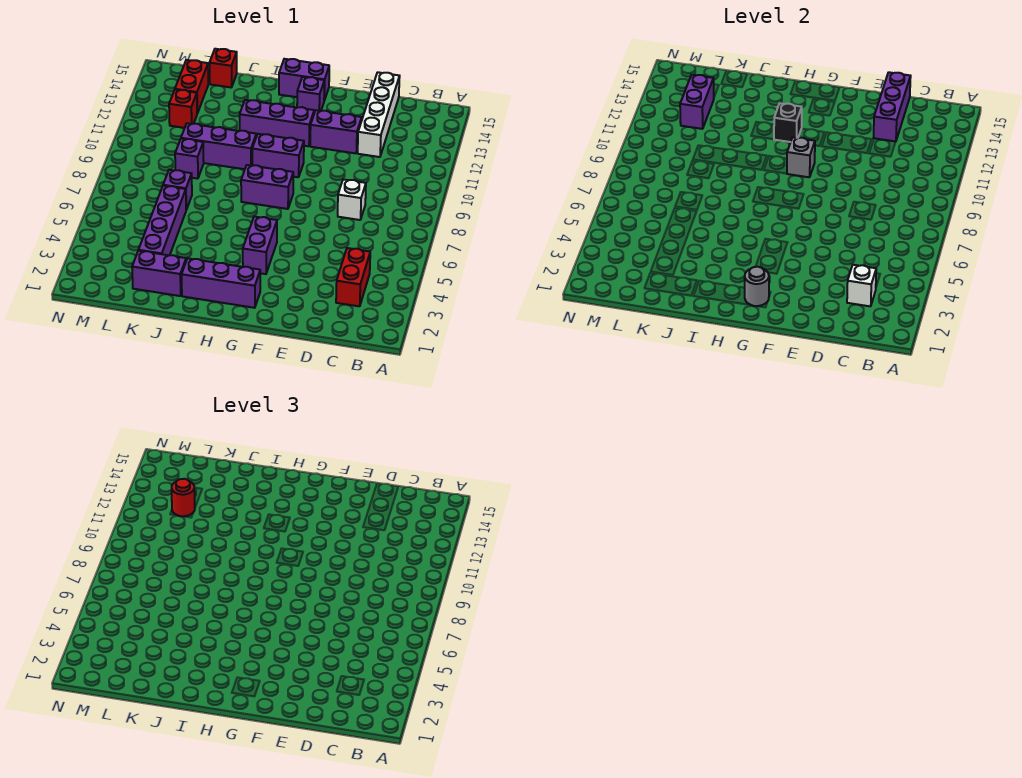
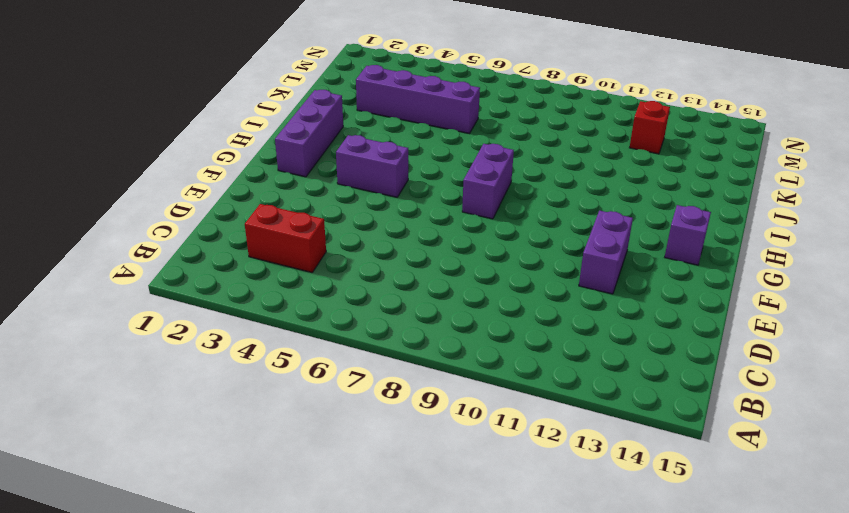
none -> white brick D8 level 1
none -> white brick D12:D15 level 1
none -> purple brick G10:H10 level 1

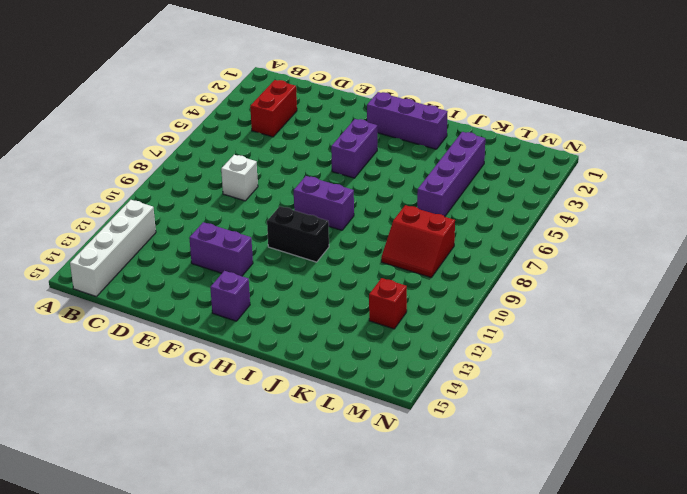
white brick B12:B15 level 1 -> white brick D12:D15 level 1
black brick G10:H10 level 1 -> purple brick G10:H10 level 1
red slope K8:L9 level 1 top 8 -> purple brick K9 level 1
none -> purple brick G12:I12 level 1
none -> purple brick G15:H15 level 1
none -> purple brick I10:K10 level 1

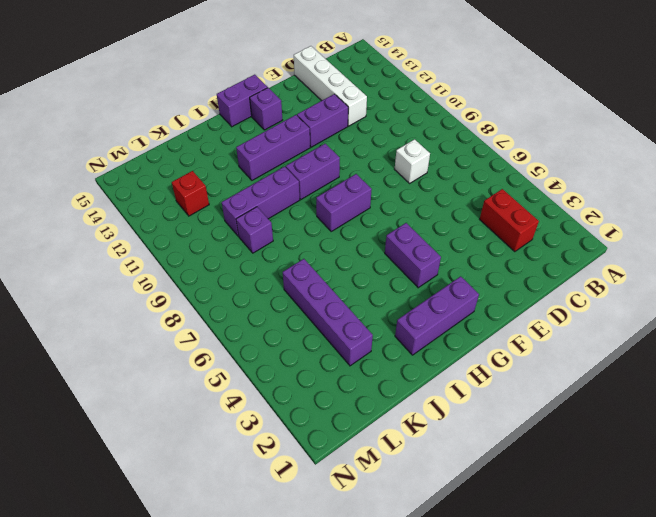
none -> purple brick J2:K2 level 1
none -> purple brick K7 level 1
none -> red brick K15 level 1

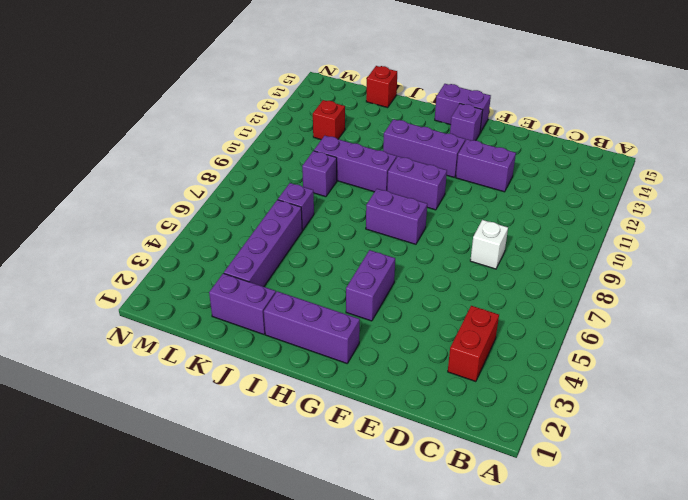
none -> white brick D12:D15 level 1
none -> red brick L13:L14 level 1
none -> white brick C3 level 2

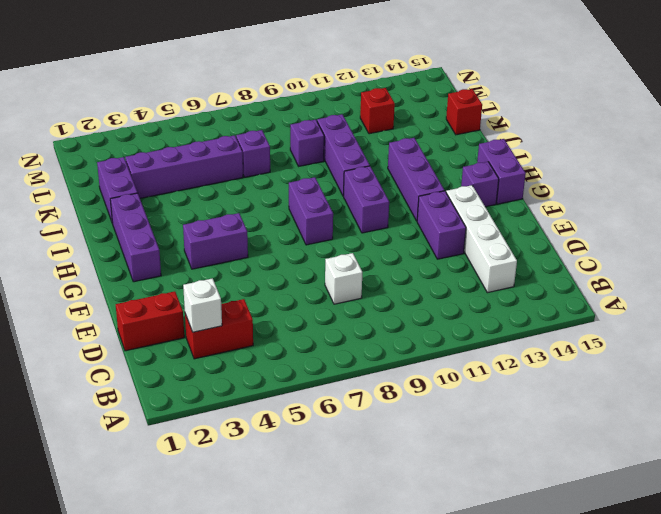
white brick C13:F13 level 1 -> white brick D12:D15 level 1
red brick D1:D2 level 1 -> red brick L13:L14 level 1
none -> purple brick D13:D15 level 2
none -> grey round brick G2 level 2
none -> grey brick G10 level 2

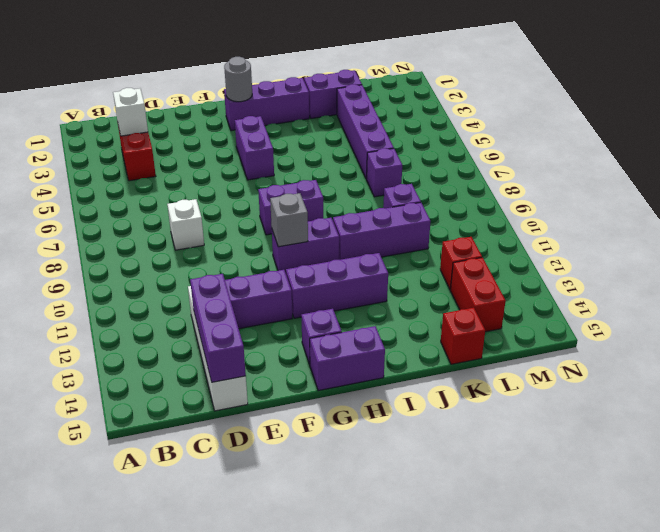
none -> black brick H12 level 2
none -> purple brick L12:L13 level 2
none -> red round brick L12 level 3

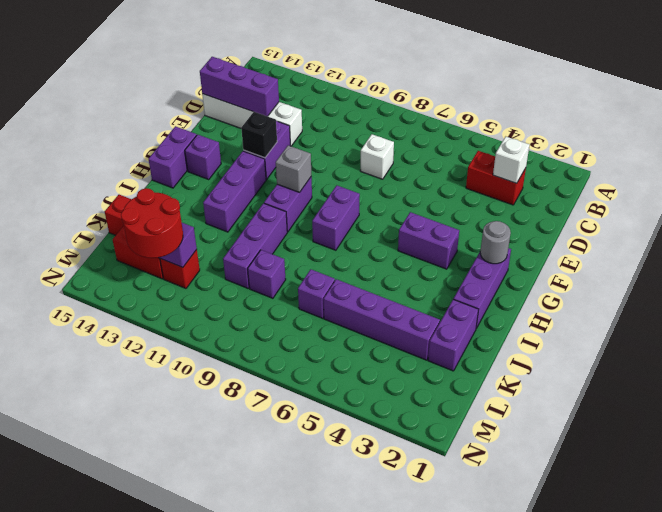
black brick F12 level 2 -> black brick H12 level 2
red round brick L12:M13 level 3 -> red round brick L12 level 3

